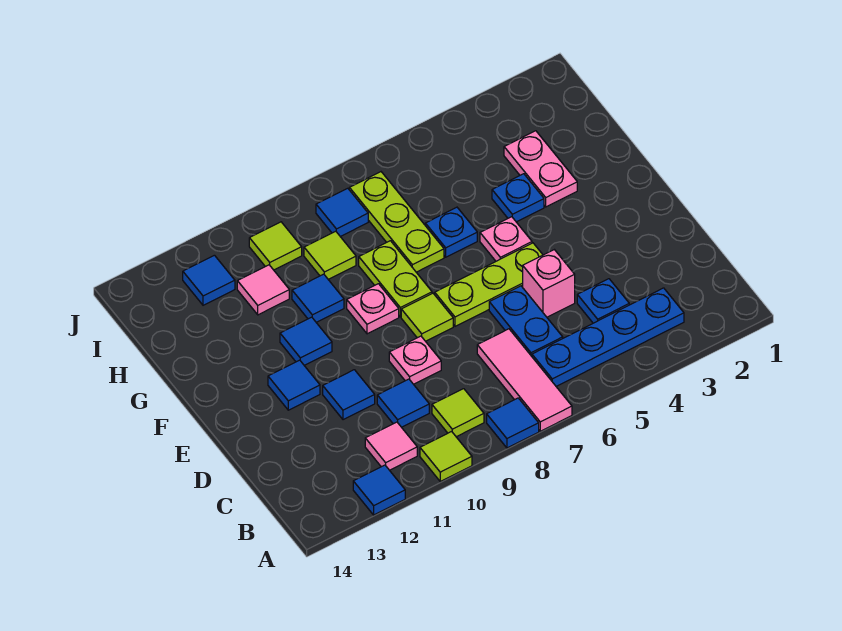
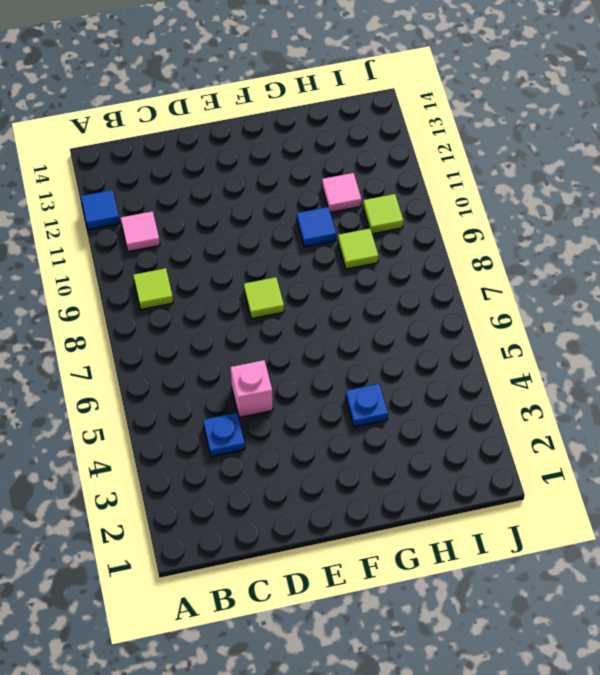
none -> pink tile A7:C7 level 1
none -> blue tile A8 level 1
none -> lime tile A10 level 1
none -> blue plate B3:B6 level 1

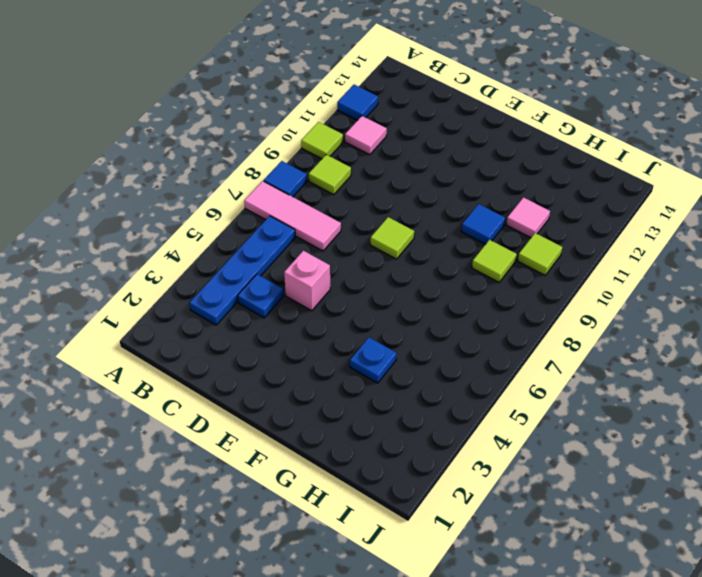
none -> blue plate C6:D6 level 1
none -> blue tile C10 level 1
none -> pink plate D9 level 1
none -> blue tile D11 level 1

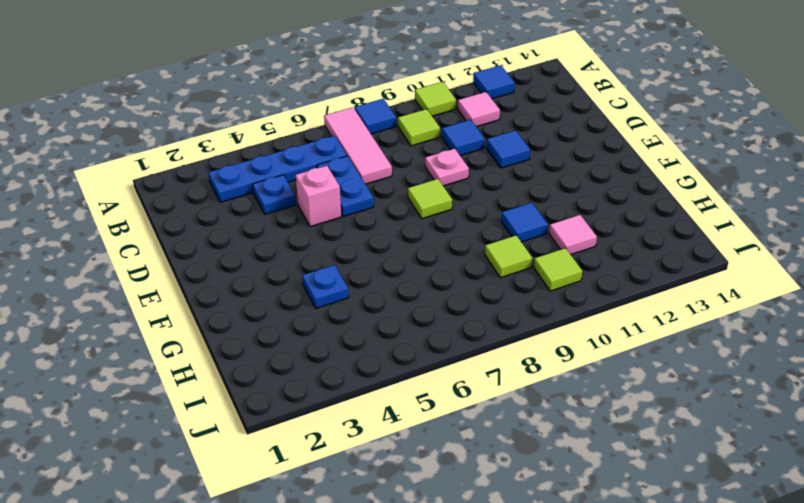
none -> lime plate E5:E7 level 1
none -> blue tile E12 level 1
none -> pink plate F5 level 1
none -> lime plate F8:G8 level 1

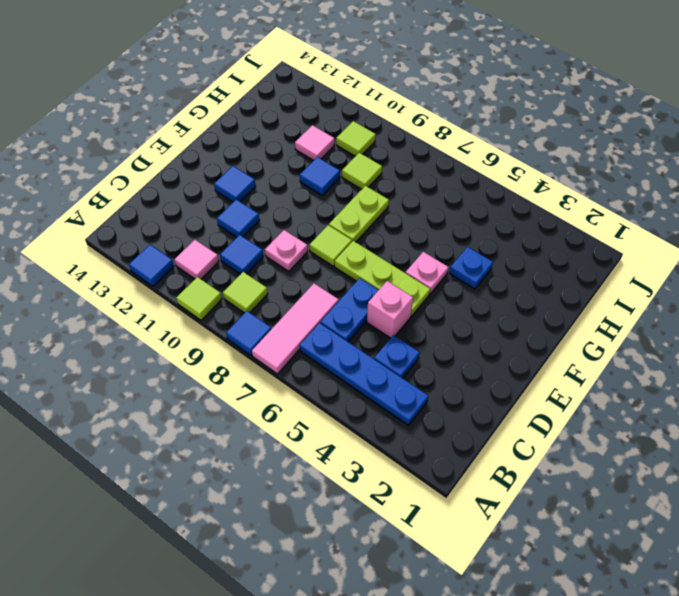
none -> pink plate F9 level 1
none -> blue tile F11 level 1
none -> pink plate G3:H3 level 1
none -> blue plate G6 level 1

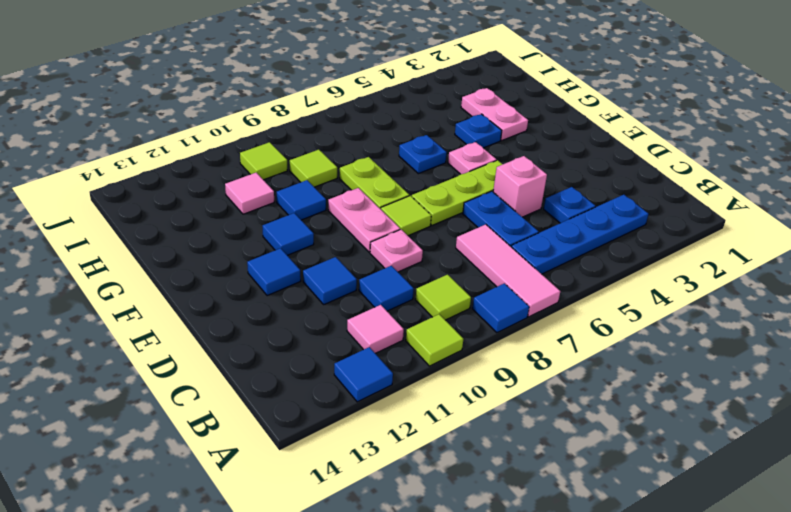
pink plate E9:F9 level 1 -> pink plate F9 level 1
none -> lime plate G7:I7 level 1
none -> blue tile I8 level 1
none -> blue tile I12 level 1

